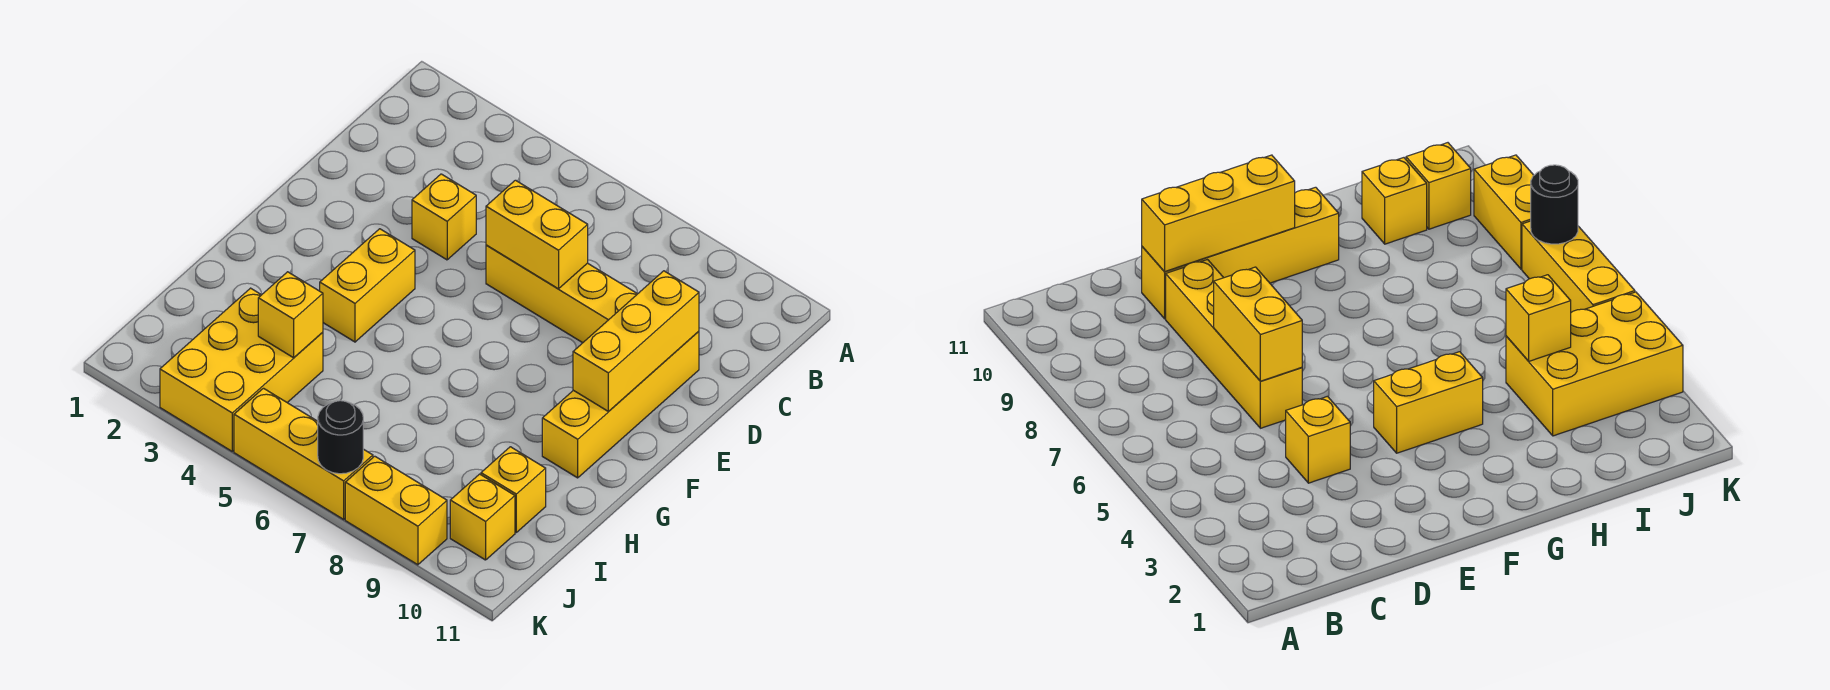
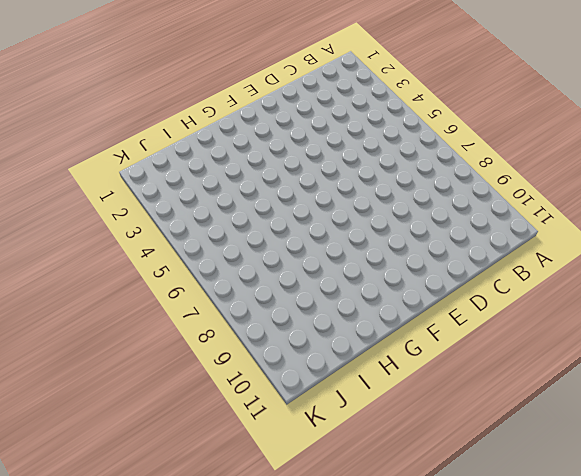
none -> yellow brick D4 level 1
none -> yellow brick D6:D9 level 1
none -> yellow brick D10:G10 level 1

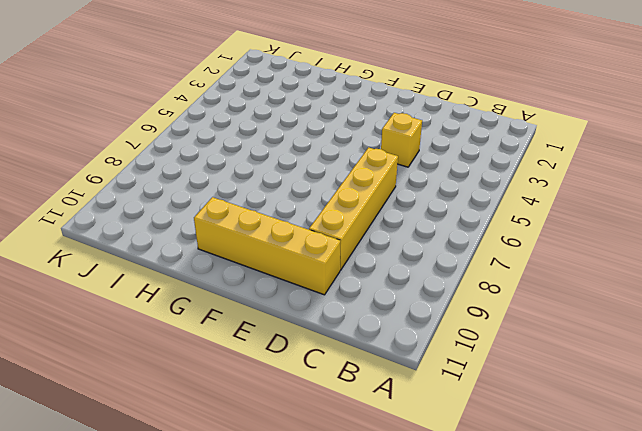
none -> yellow brick F4:G4 level 1
none -> yellow brick I3:K4 level 1
none -> yellow brick I10 level 1

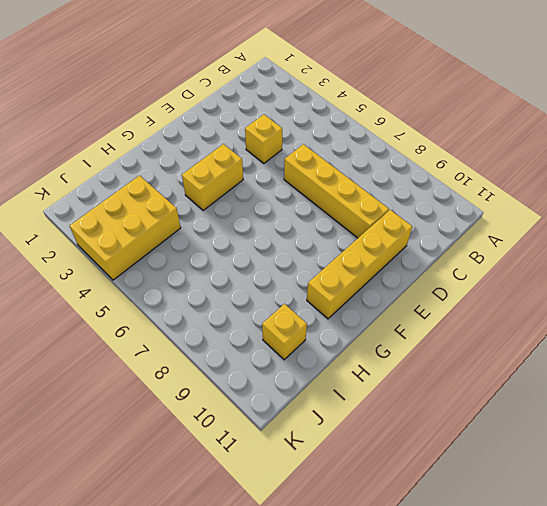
none -> yellow brick J10 level 1
none -> yellow brick K5:K7 level 1
none -> yellow brick K8:K9 level 1

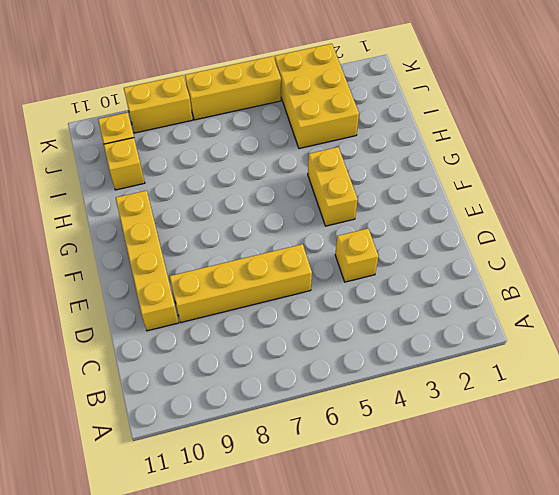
none -> yellow brick D6:D7 level 2
none -> yellow brick D10:F10 level 2
none -> yellow brick I4 level 2

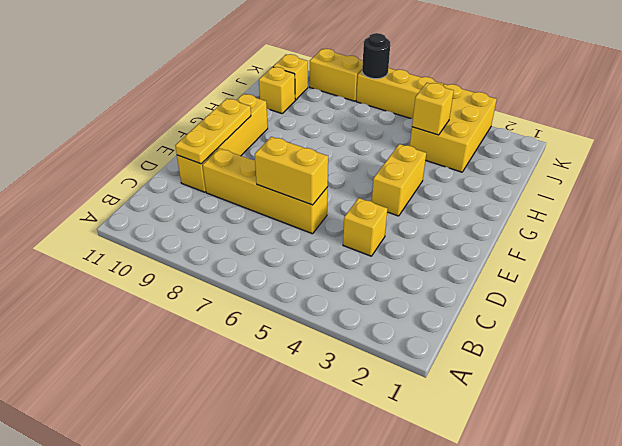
yellow plate D10:F10 level 2 -> yellow brick D10:F10 level 2

